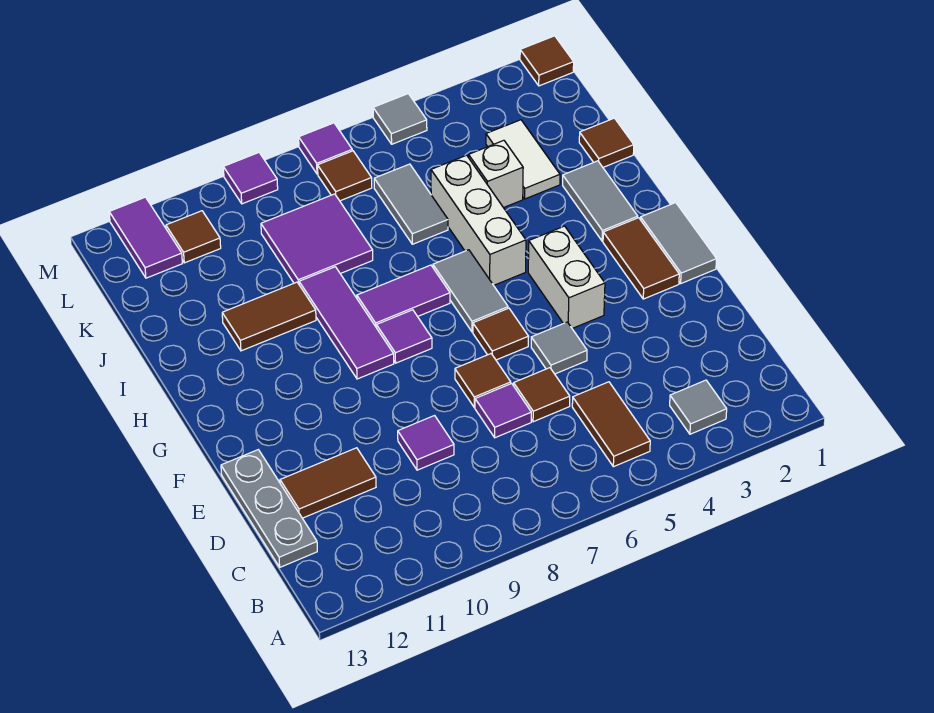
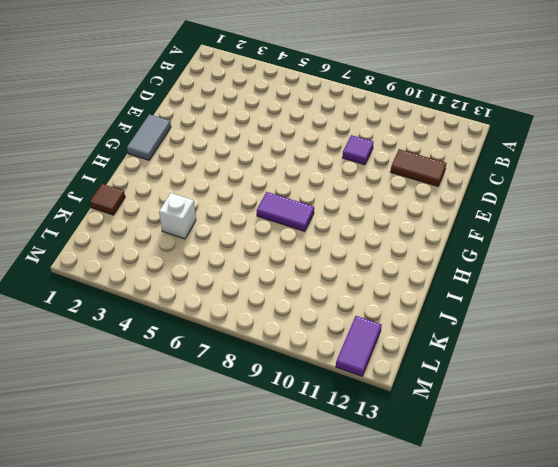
none -> grey tile B3 level 1
none -> brown tile B5:C5 level 1
none -> grey plate C13:E13 level 1
none -> brown tile D6 level 1

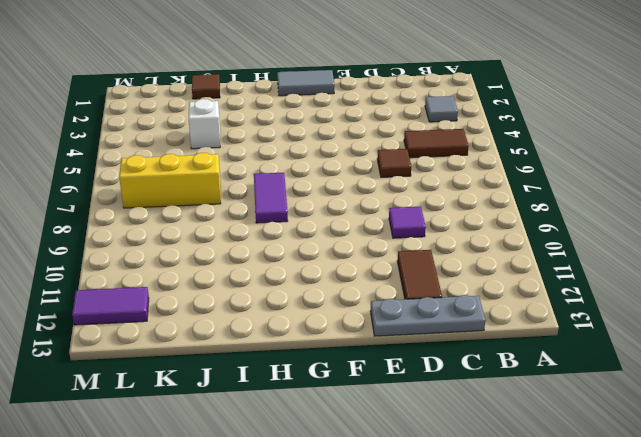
yellow brick J7:L7 level 1 -> brown tile L7 level 1
none -> purple tile D7 level 1
none -> grey tile E5 level 1
none -> brown tile E7 level 1
none -> brown tile F2:G2 level 1

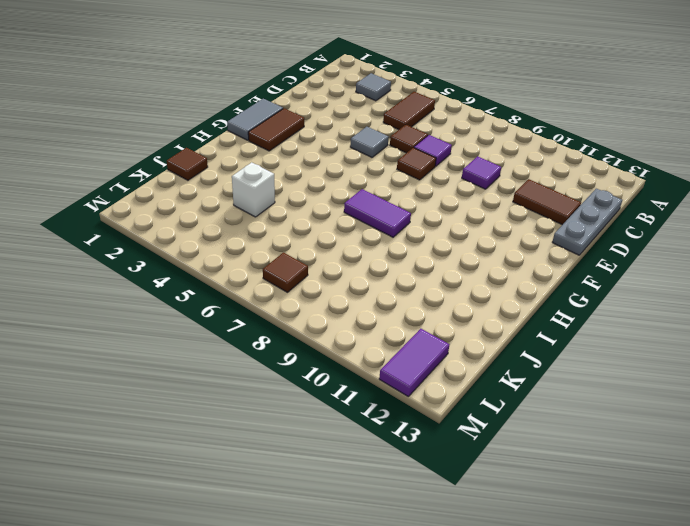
none -> white brick F4:G4 level 1
none -> brown tile F6 level 1
none -> grey tile G6:H6 level 1
none -> purple tile G8 level 1

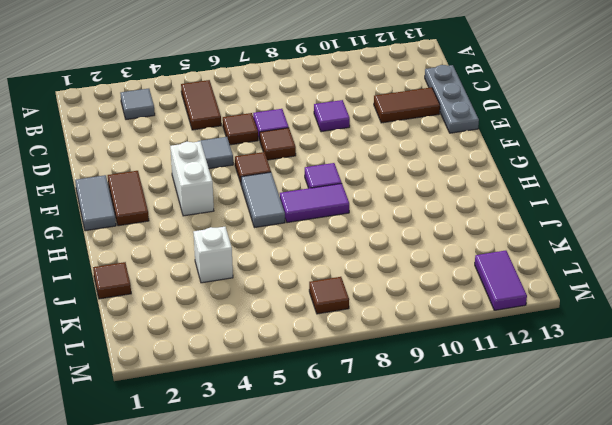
none -> purple tile G9:I9 level 1
none -> grey tile H2:I2 level 1
none -> white brick H5:J5 level 1
none -> brown tile I10:I11 level 1

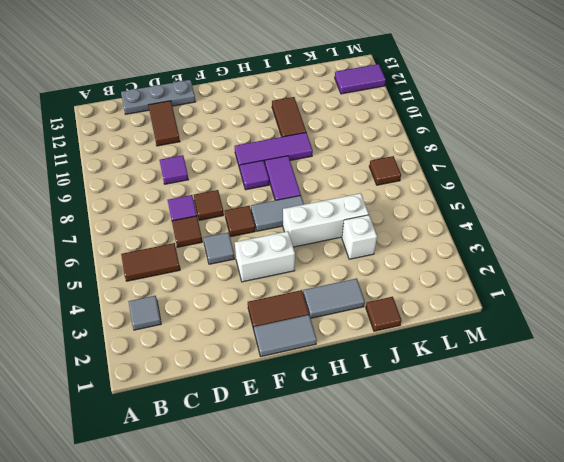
none -> white tile J3:K3 level 1
none -> grey tile J6:K6 level 1
none -> purple tile J8:K9 level 1
none -> brown tile L11 level 1

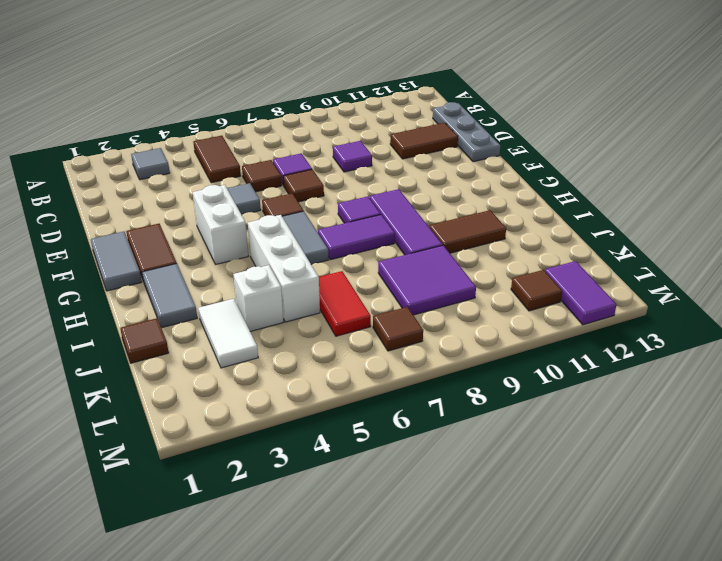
red tile J6:K6 level 1 -> grey tile J6:K6 level 1
none -> brown tile M1 level 1
none -> grey tile M5 level 1
none -> purple tile M7 level 1
none -> purple tile M9 level 1

